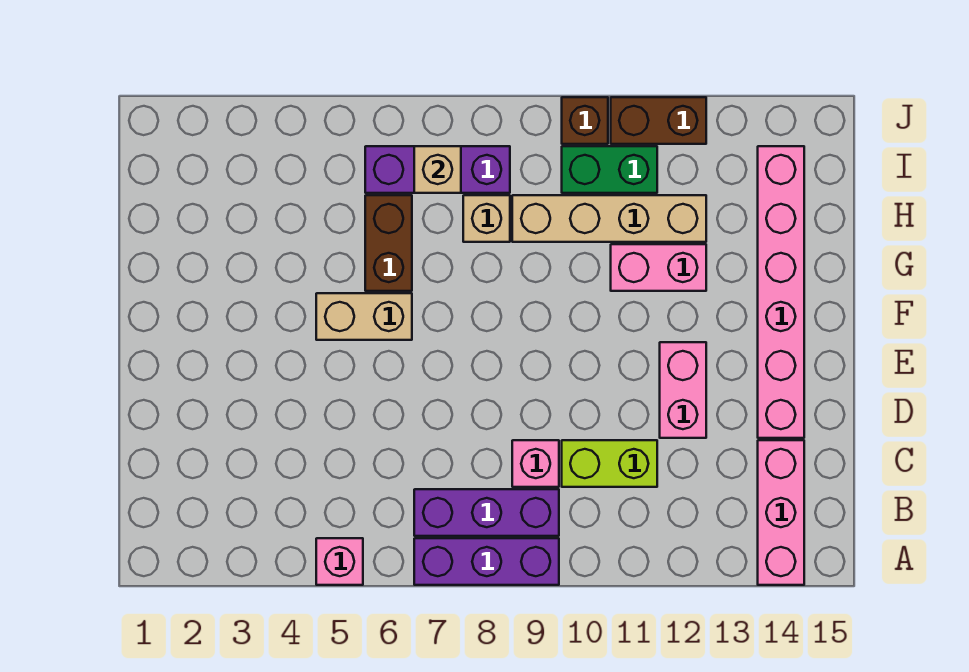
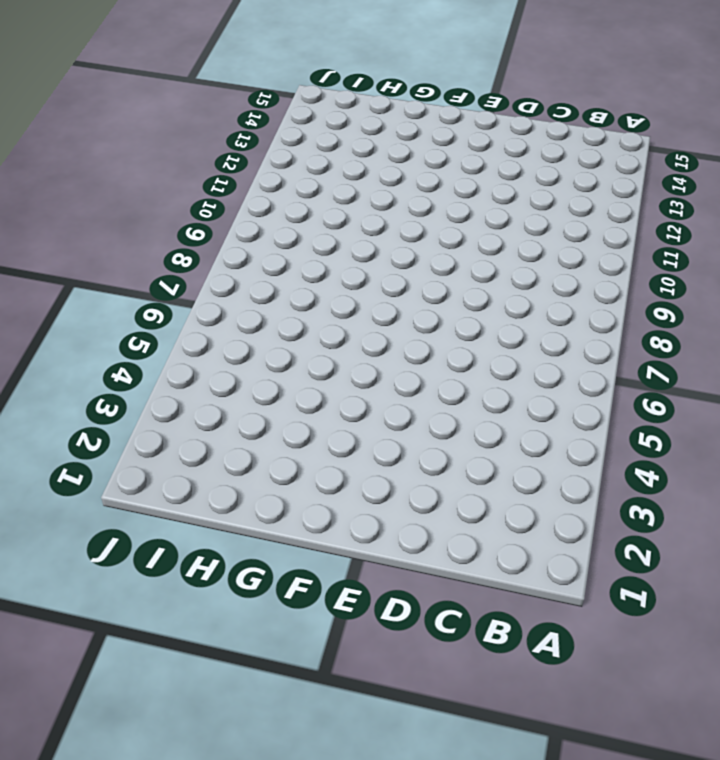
none -> pink brick A5 level 1
none -> purple brick A7:A9 level 1
none -> pink brick A14:C14 level 1

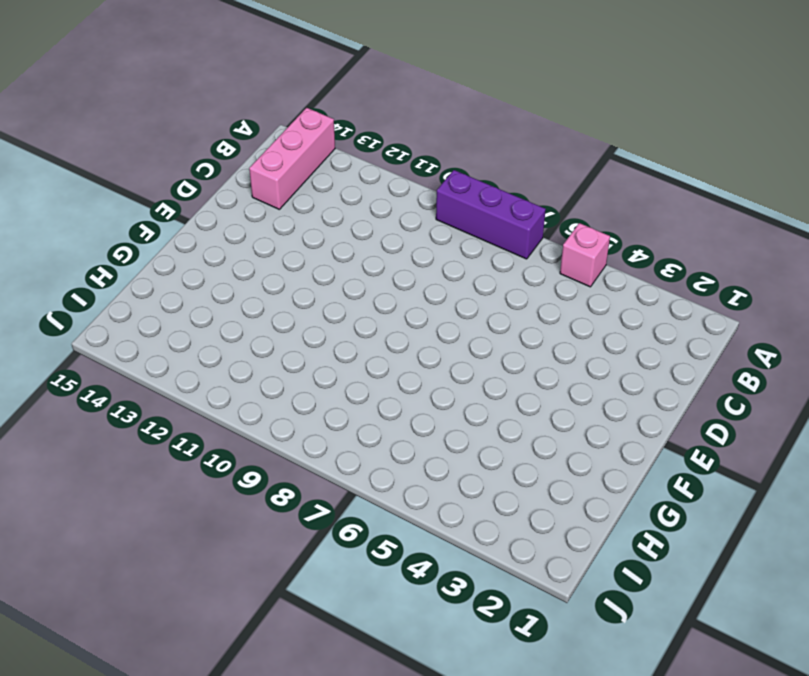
none -> purple brick B7:B9 level 1
none -> pink brick C9 level 1
none -> lime brick C10:C11 level 1

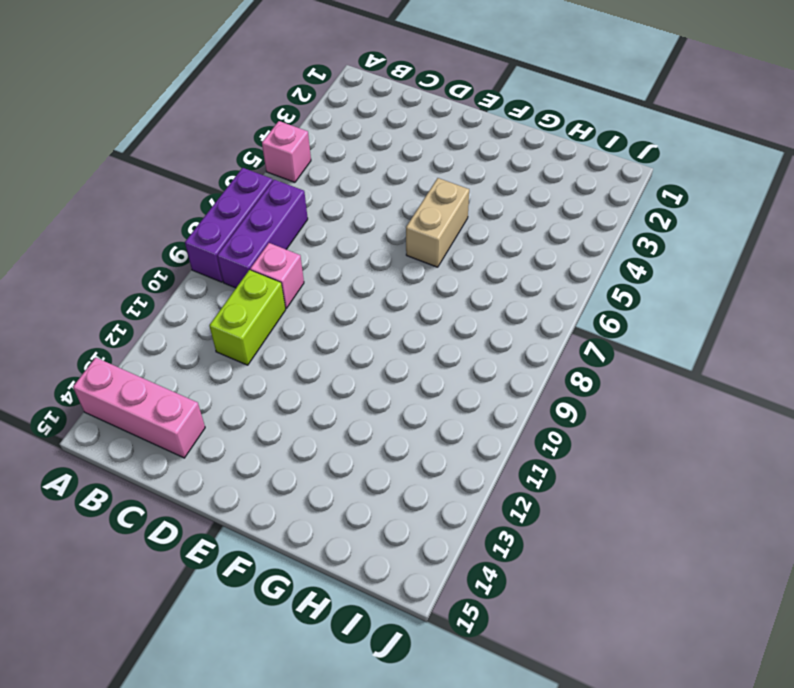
none -> pink brick D12:E12 level 1
none -> pink brick D14:I14 level 1
none -> brown brick G6:H6 level 1

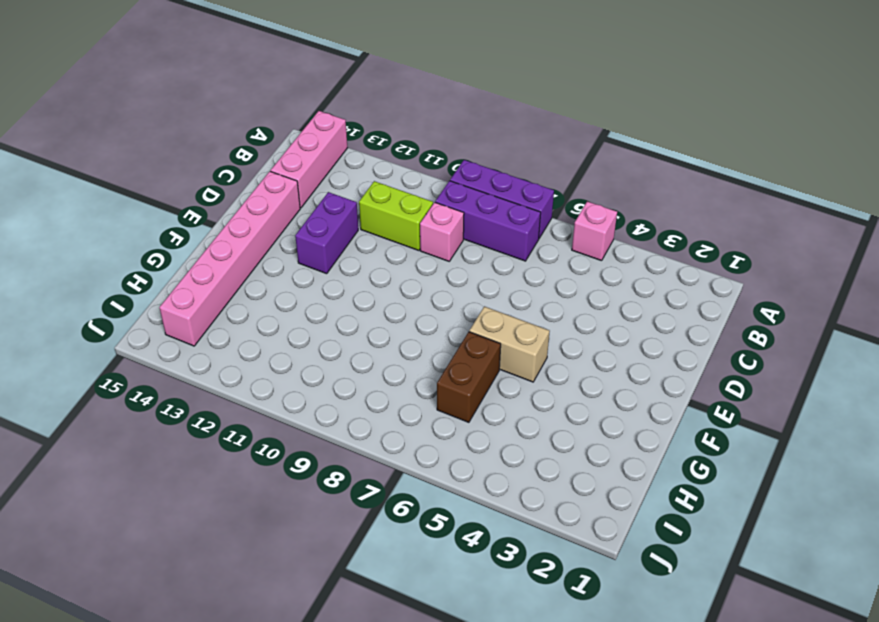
purple brick D12:E12 level 1 -> pink brick D12:E12 level 1
none -> pink brick G11:G12 level 1
none -> tan brick H8 level 1
none -> tan brick H9:H12 level 1

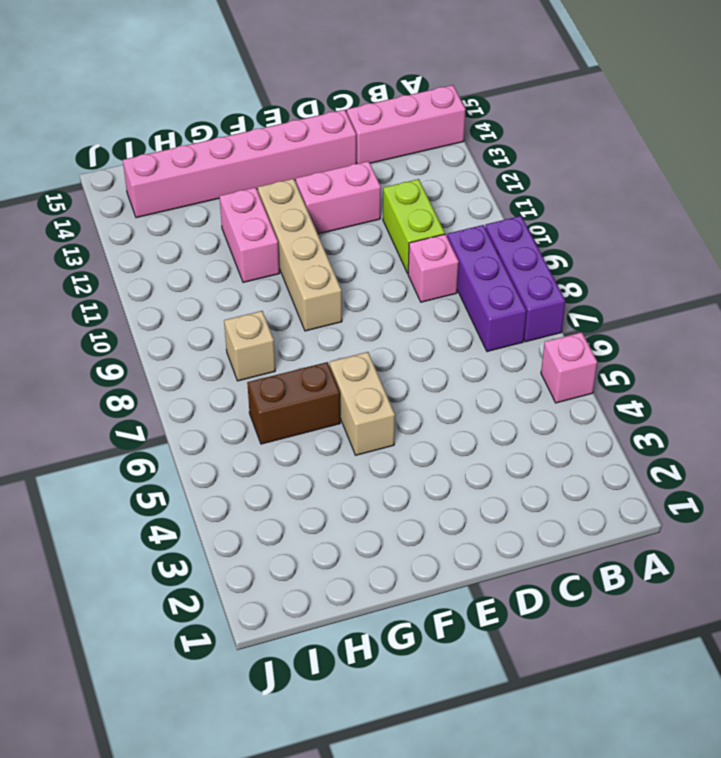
tan brick F9:F12 level 1 -> tan brick H9:H12 level 1
none -> purple brick I6:I8 level 1
none -> green brick I10:I11 level 1
none -> brown brick J10 level 1

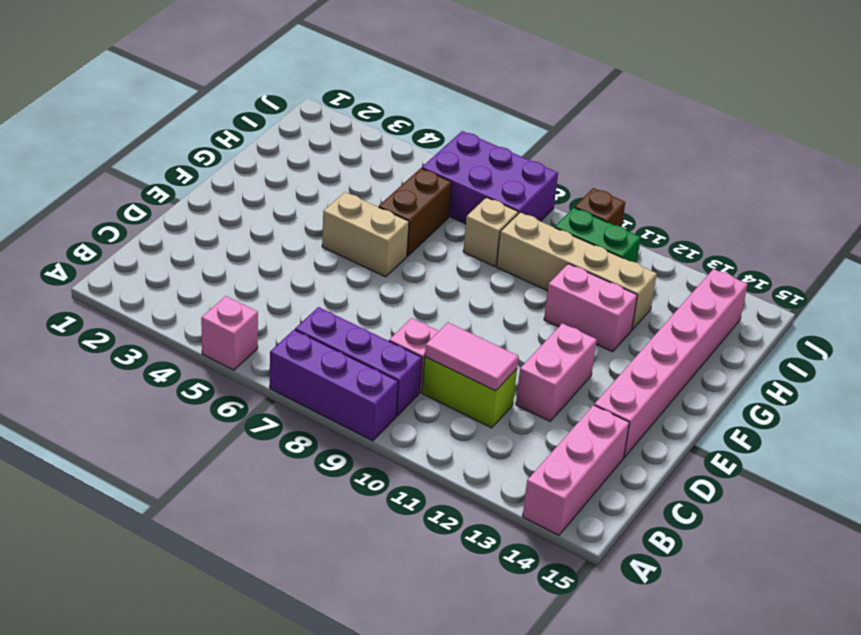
pink tile C10:C11 level 2 -> none
purple brick I6:J8 level 1 -> purple brick I6:I8 level 1
none -> brown brick J11:J12 level 1
none -> tan brick I7 level 2

